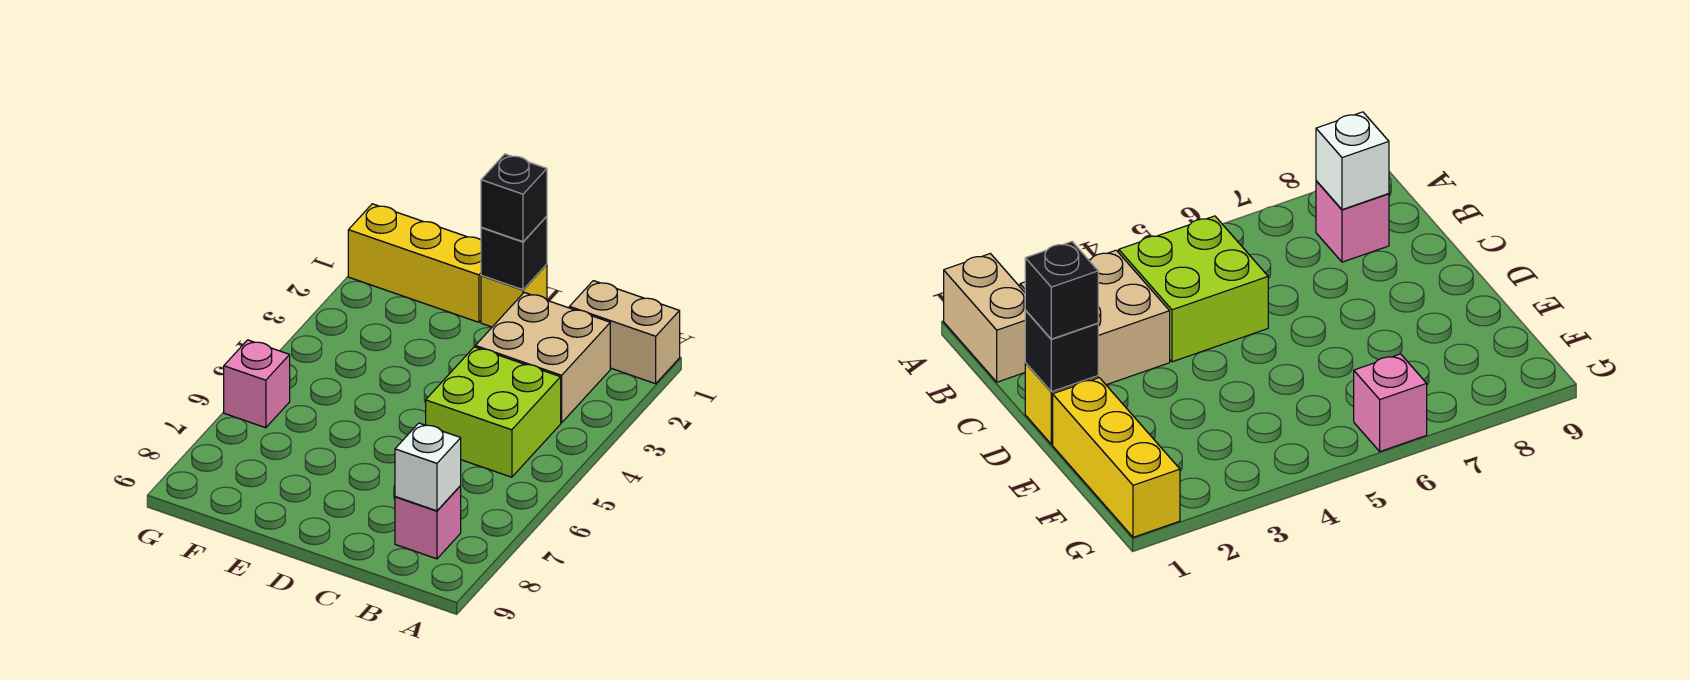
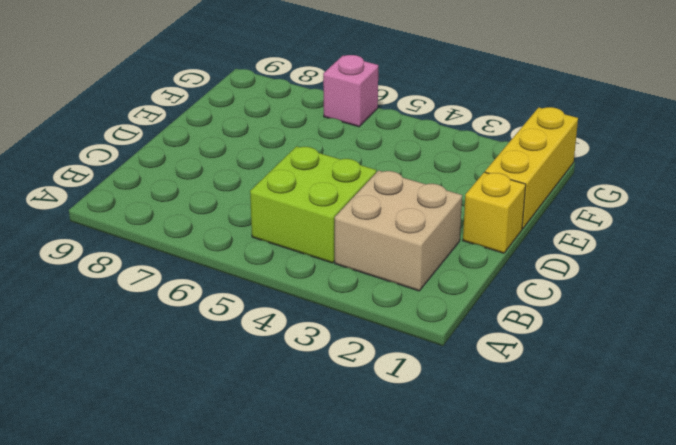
none -> tan brick A1:B1 level 1
none -> pink brick B8 level 1

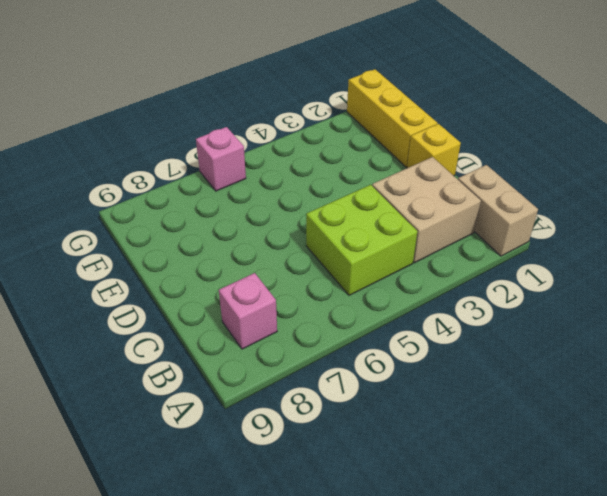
none -> white brick B8 level 2
none -> black brick D1 level 2

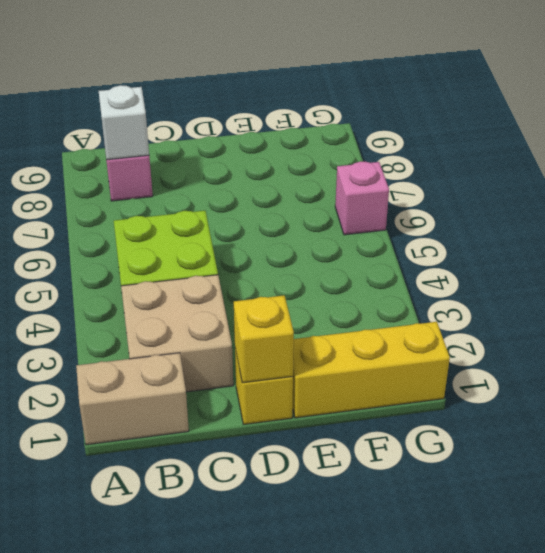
yellow brick D1 level 2 -> black brick D1 level 2
none -> black brick D1 level 3

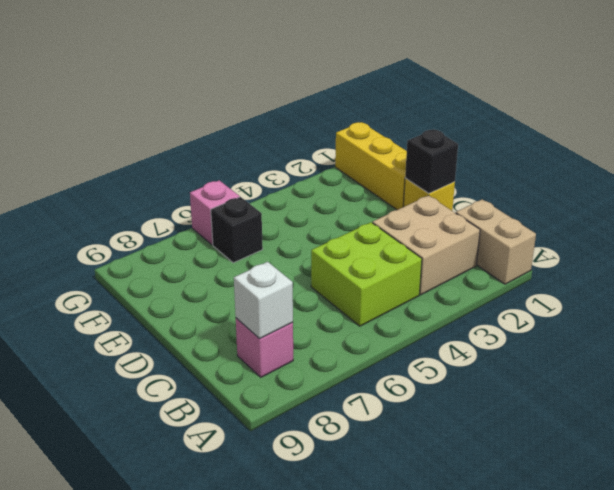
black brick F6 level 1 -> black brick D1 level 3

